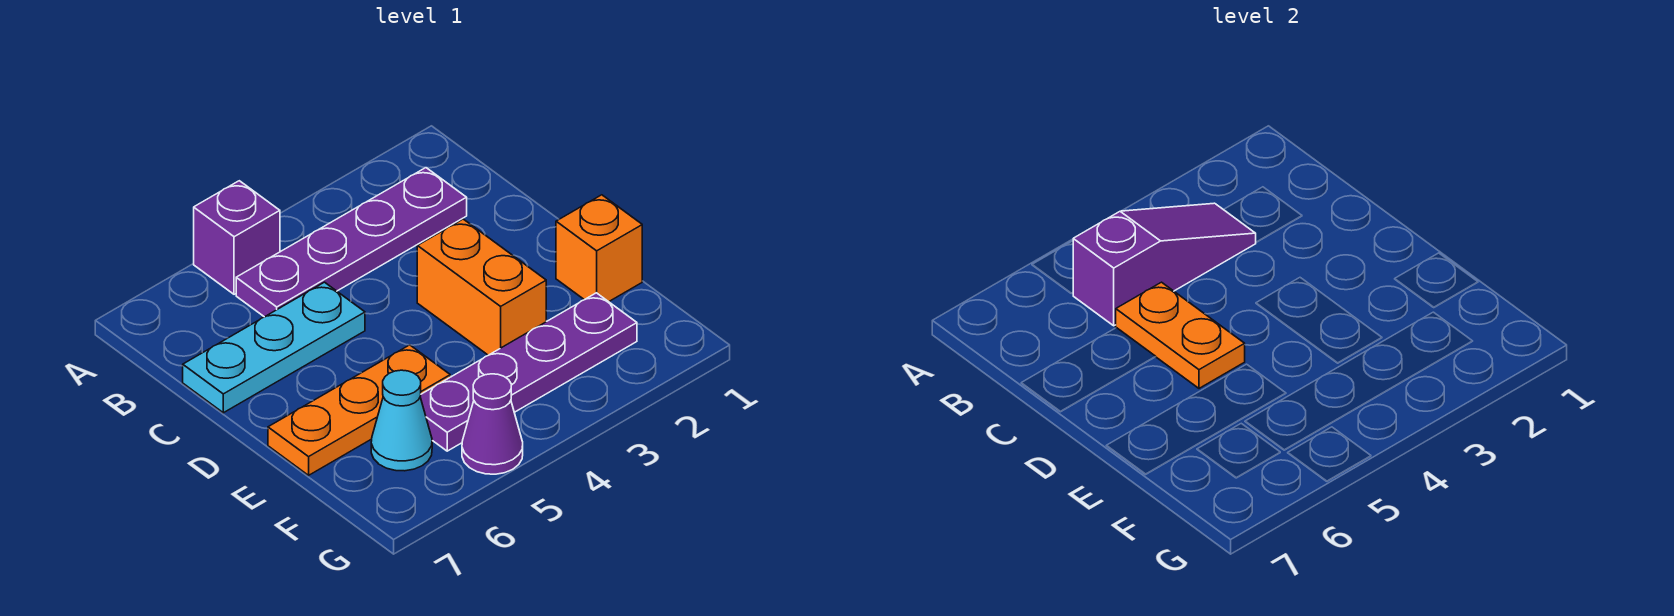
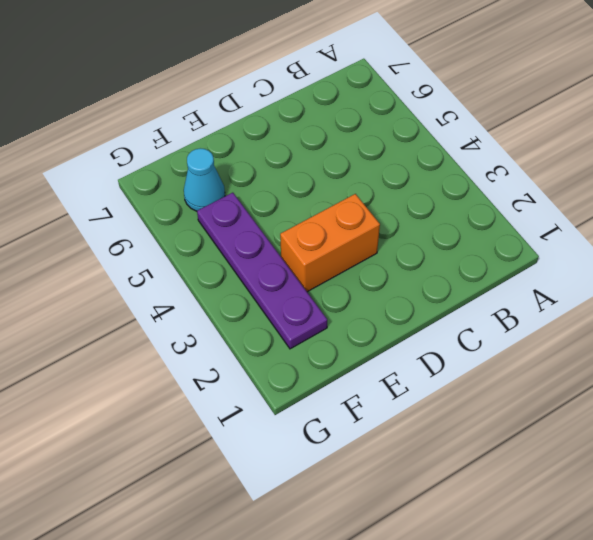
none -> purple brick A5 level 1
none -> purple plate B2:B5 level 1

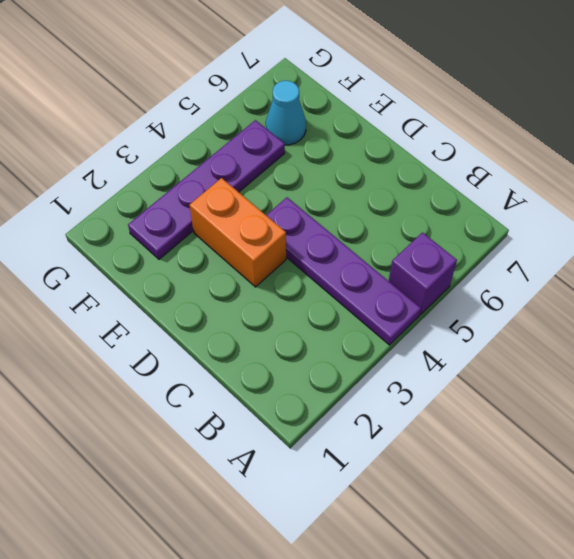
purple plate A4:D4 level 1 -> purple plate B2:B5 level 1
none -> cyan plate C5:C7 level 1
none -> orange brick E1 level 1

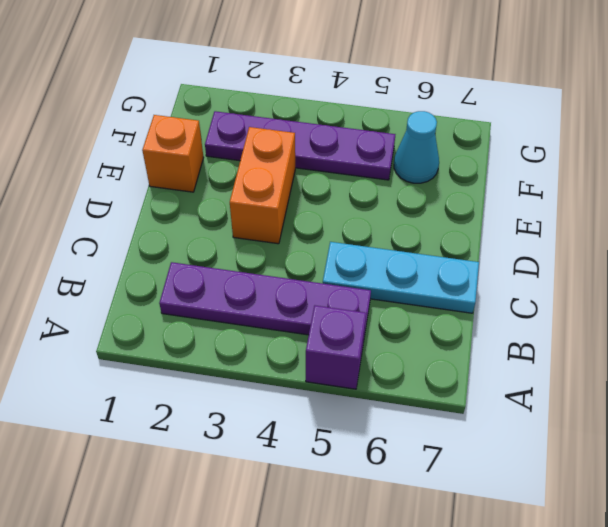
none -> orange plate E5:E7 level 1
none -> purple cone G5 level 1

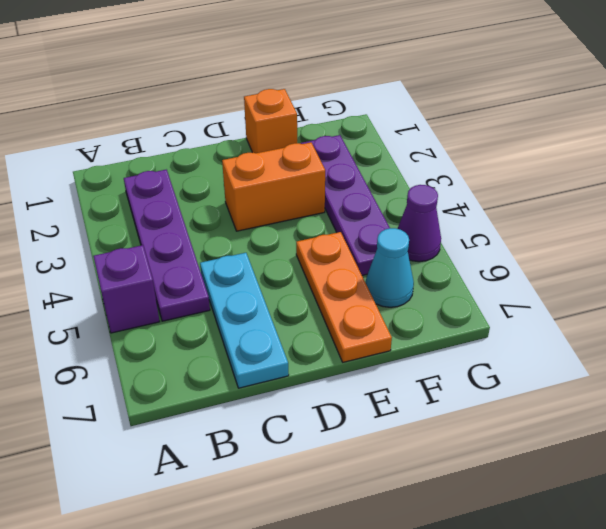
none -> purple slope B3:B5 level 2 top 5
none -> orange plate C5:D5 level 2

